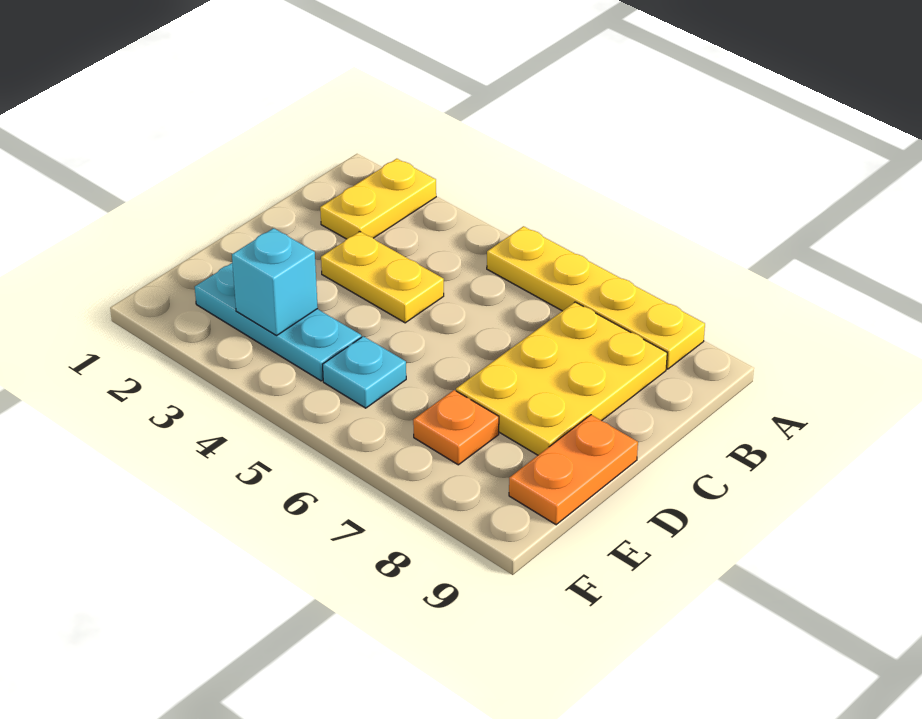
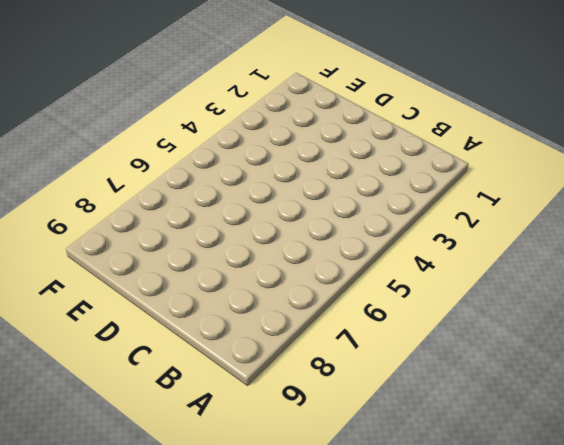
none -> yellow plate A2:B2 level 1
none -> yellow plate A5:A8 level 1

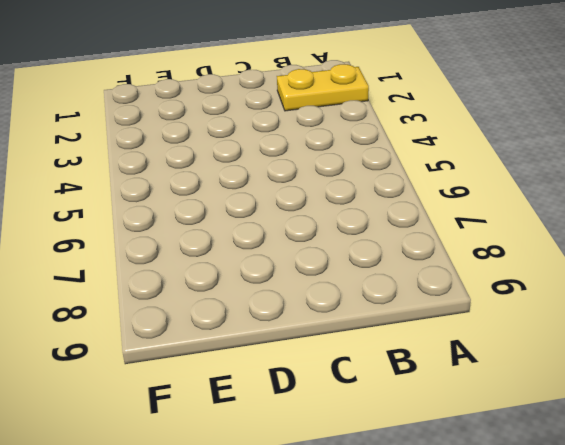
none -> yellow plate A5:A8 level 1
none -> yellow plate B7:D8 level 1

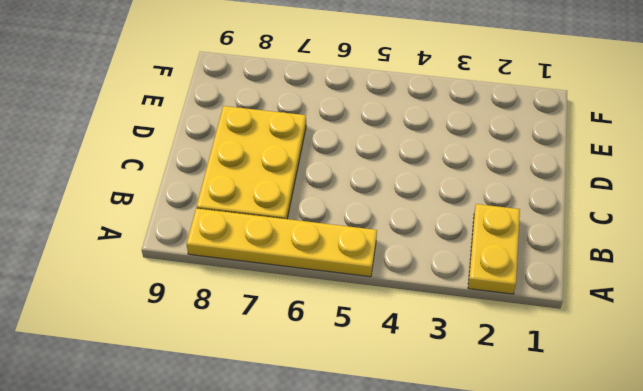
none -> yellow plate C3:C4 level 1
none -> orange plate D9:E9 level 1

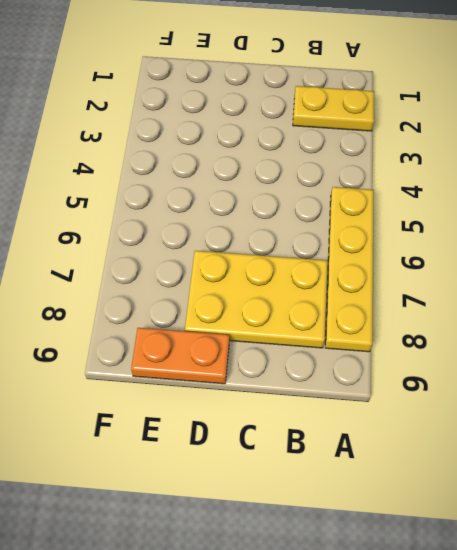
none -> yellow plate C3:C4 level 1
none -> cyan plate E2:E4 level 1

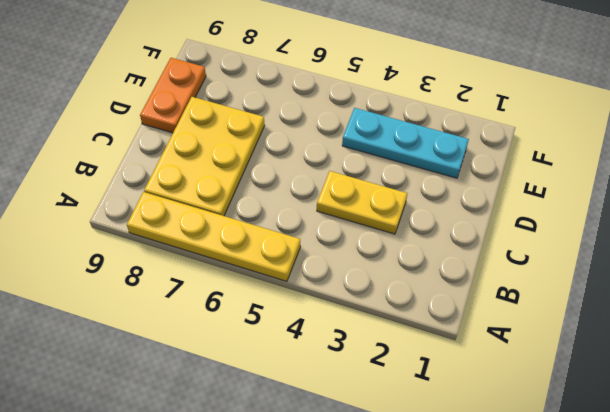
none -> yellow plate A2:B2 level 1
none -> cyan plate E5 level 1

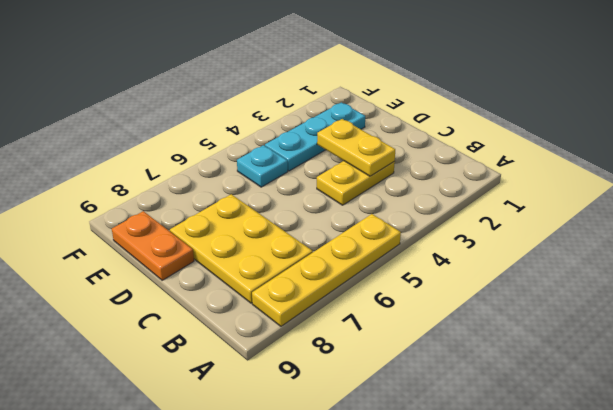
yellow plate C3:D3 level 2 -> yellow plate A2:B2 level 1
none -> orange plate E7 level 1
none -> cyan brick E3 level 2

